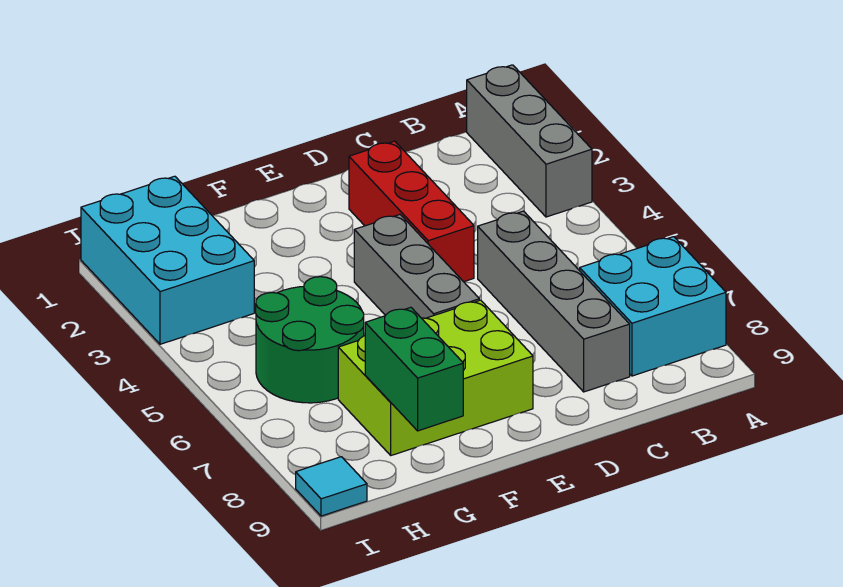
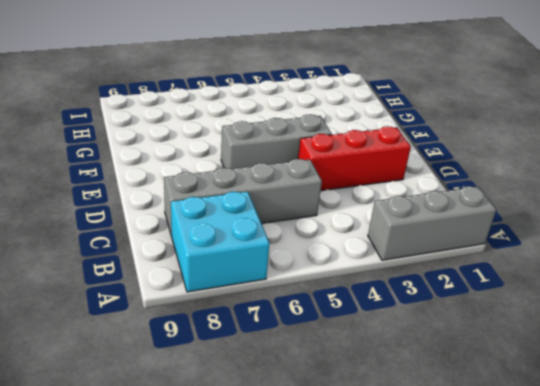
none -> lime brick E7:G8 level 1
none -> green round brick G5:H6 level 1

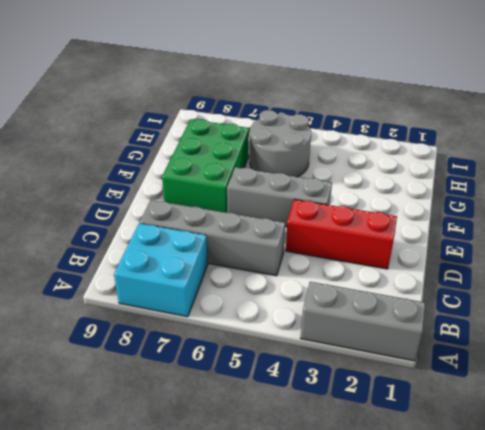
green brick E7:G8 level 1 -> lime brick E7:G8 level 1
grey round brick G5:H6 level 1 -> green round brick G5:H6 level 1
none -> cyan brick H1:I3 level 1
none -> cyan tile I9 level 1

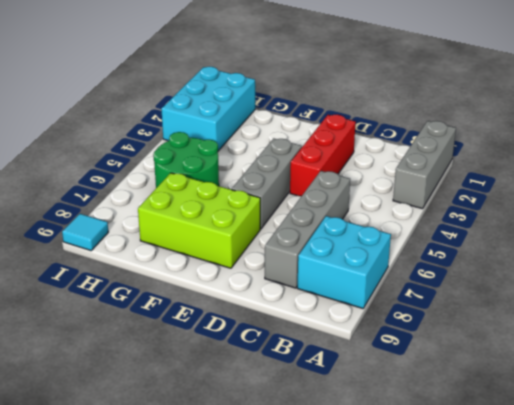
none -> green brick G8:G9 level 2

